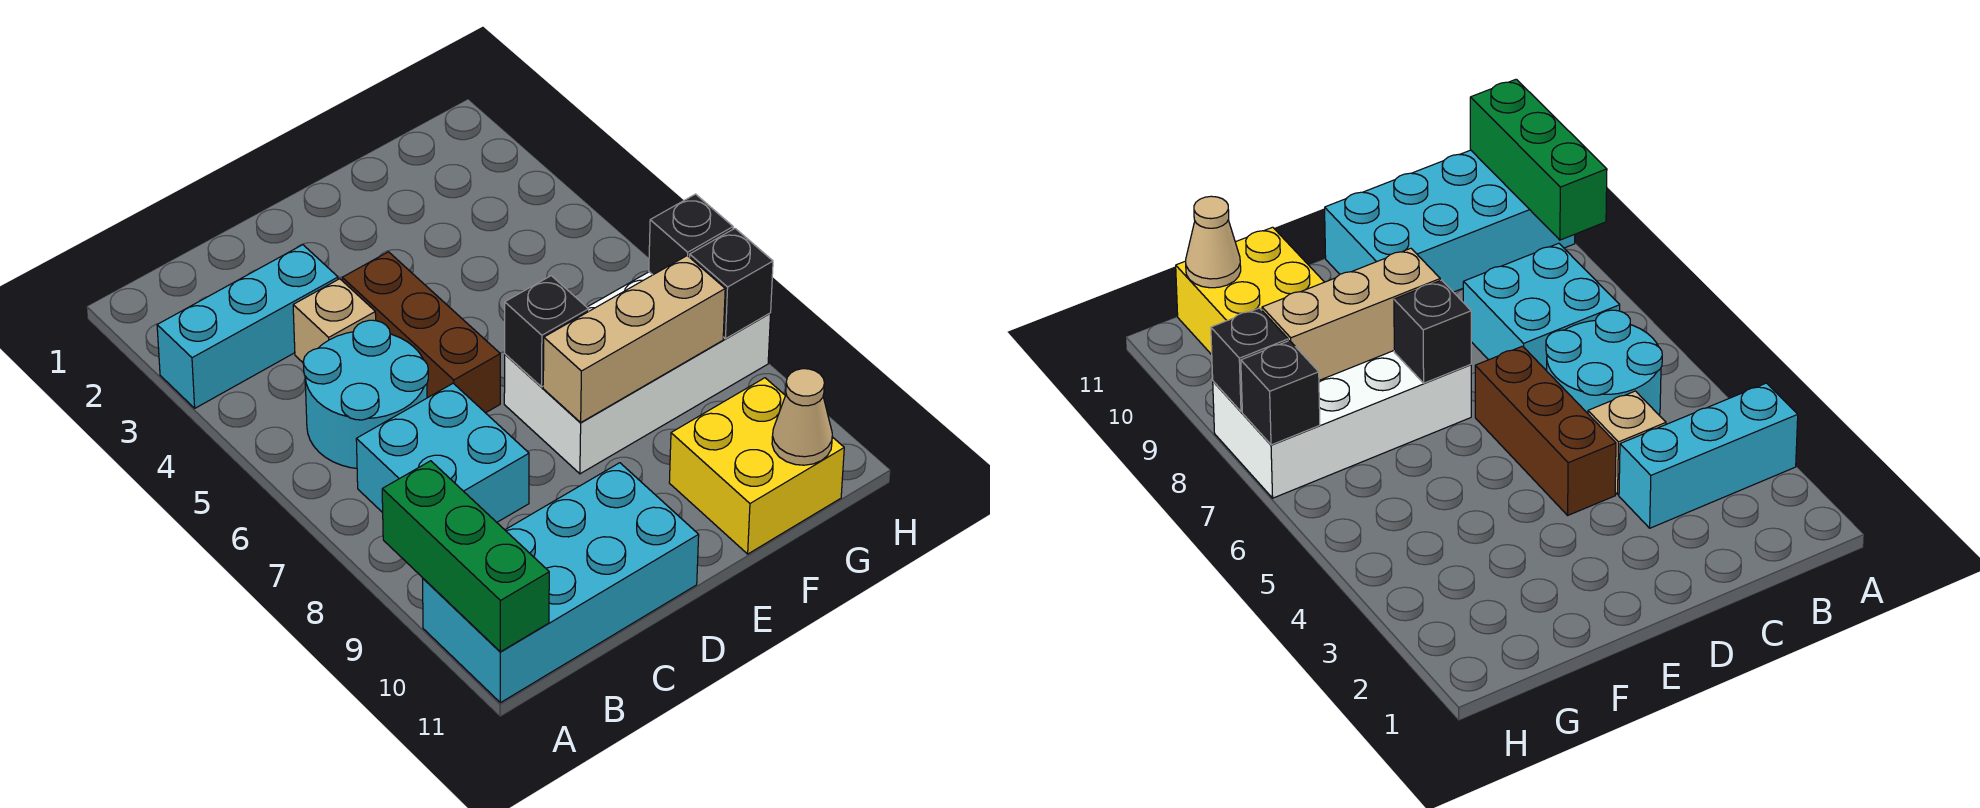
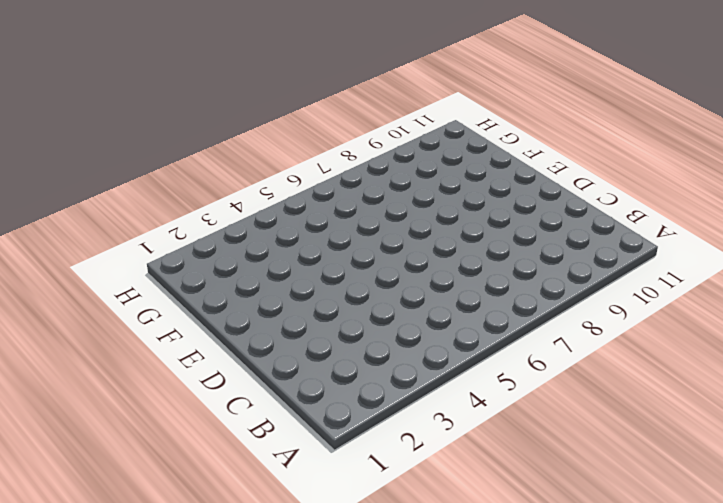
none -> cyan brick A3:C3 level 1
none -> cyan brick A10:D11 level 1
none -> cyan round brick B5:C6 level 1

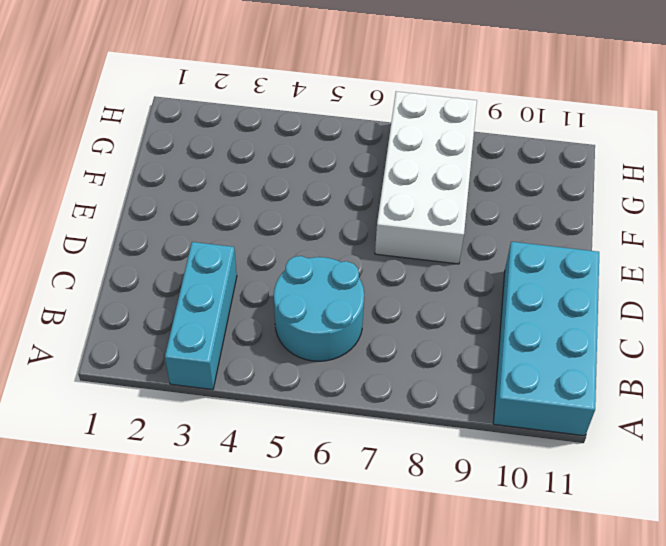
none -> cyan brick B7:C8 level 1
none -> tan brick C4 level 1
none -> brown brick D4:D6 level 1

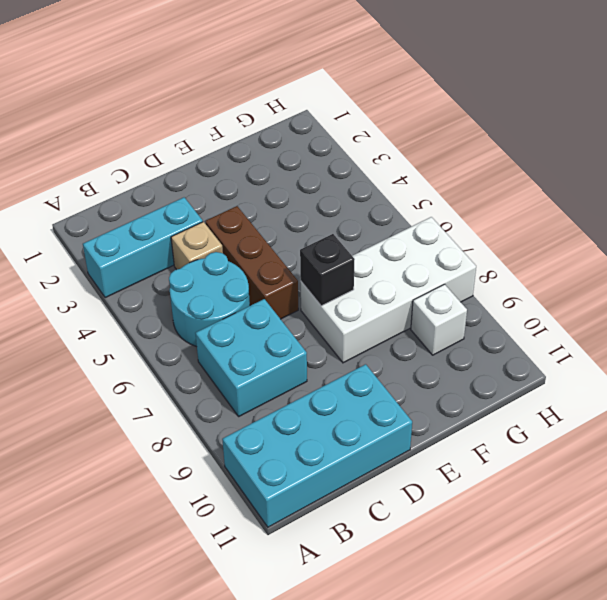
white brick G9 level 1 -> none
none -> yellow brick F10:G11 level 1
none -> green brick A9:A11 level 2
none -> tan brick E8:G8 level 2

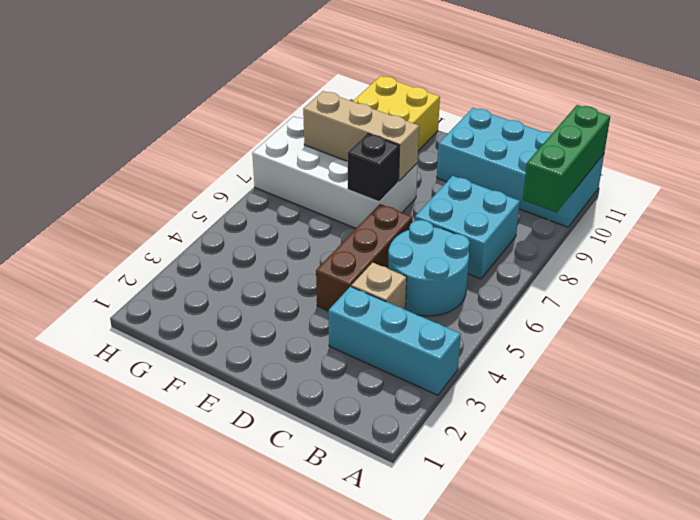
none -> tan cone G11 level 2
none -> black brick H7 level 2
none -> black brick H8 level 2

